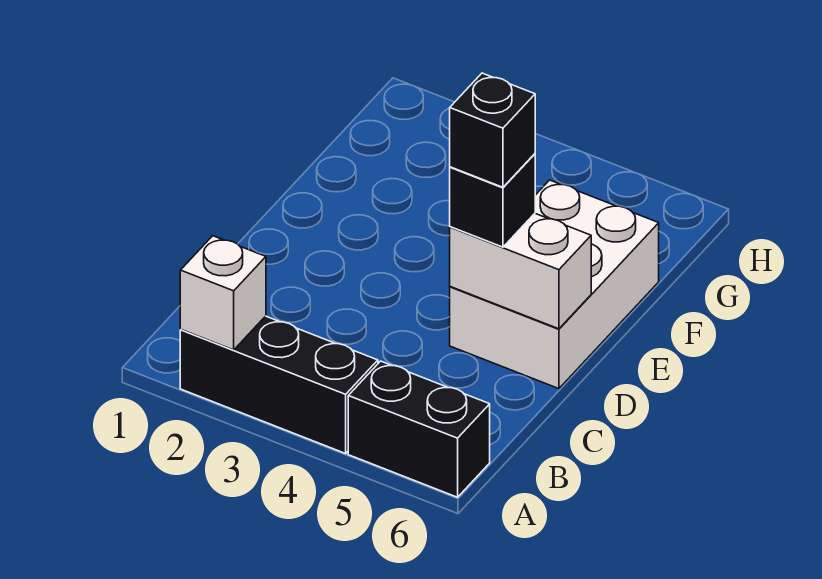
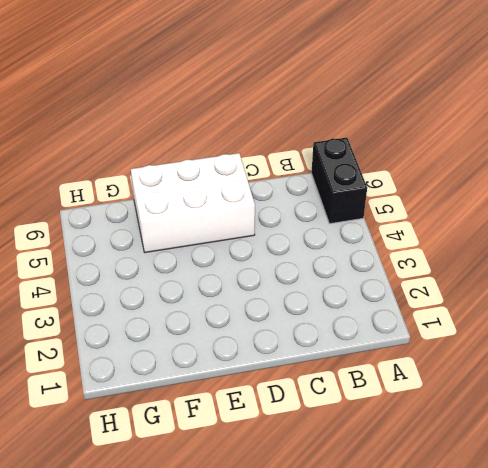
none -> black brick A2:A4 level 1
none -> white brick A2 level 2

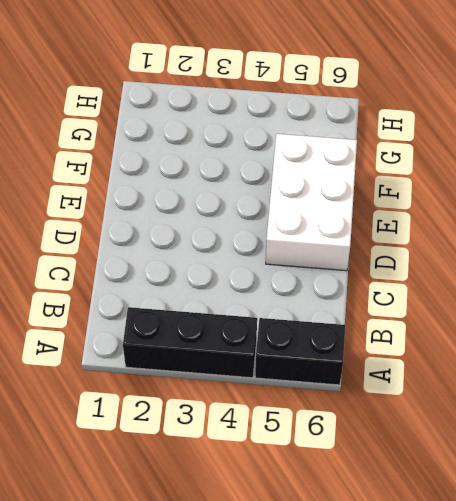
none -> white brick A2 level 2
none -> white brick D5:D6 level 2

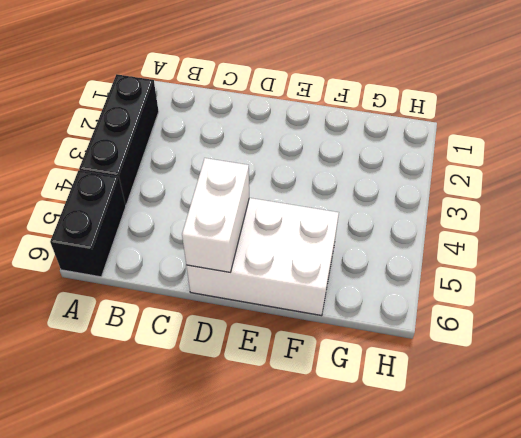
none -> white brick A2 level 2
none -> black brick D5 level 3

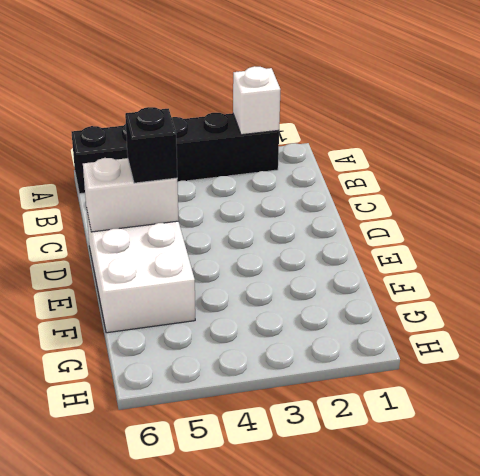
none -> black brick D5 level 4

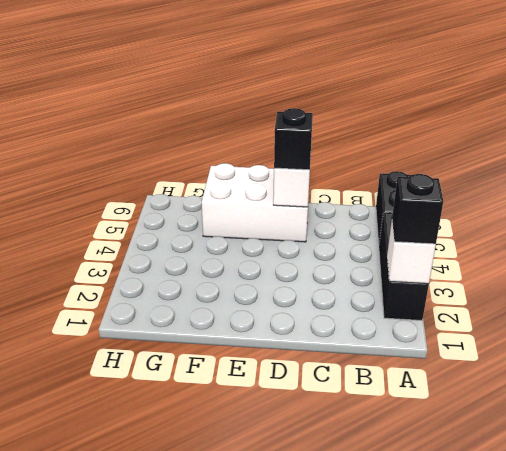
black brick A2 level 3 -> black brick D5 level 4

